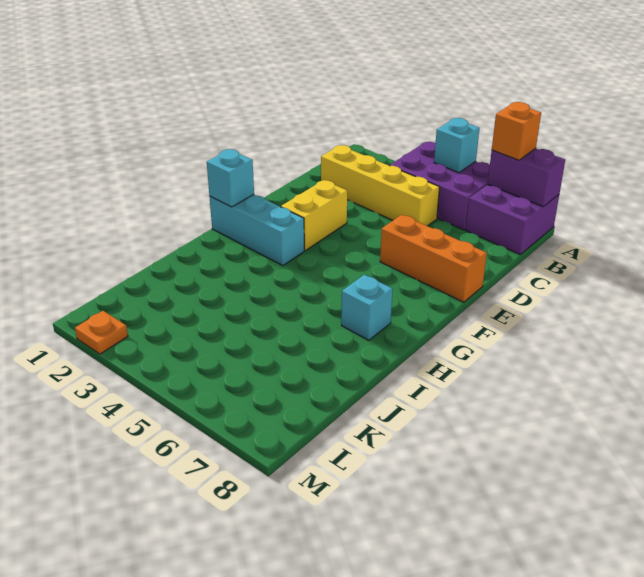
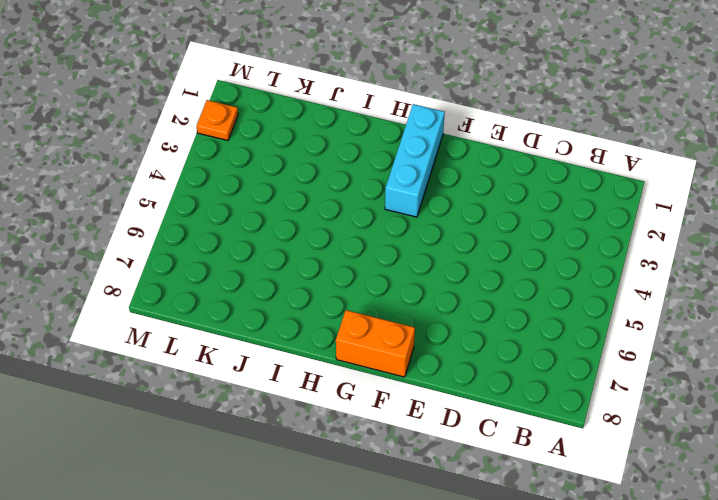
orange brick F8:G8 level 1 -> none
none -> purple brick A4:B6 level 1
none -> purple brick A7:B8 level 1
none -> yellow brick C2:C5 level 1

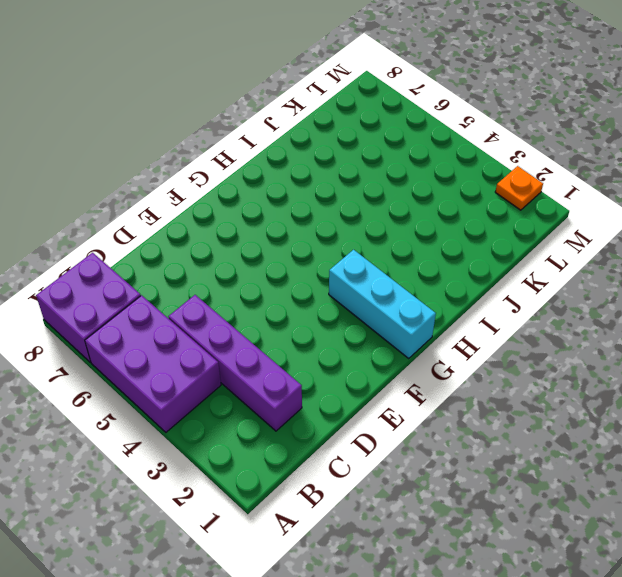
purple brick C2:C5 level 1 -> yellow brick C2:C5 level 1
none -> yellow brick E3:F3 level 1
none -> orange brick E6:E8 level 1
none -> cyan brick H7 level 1

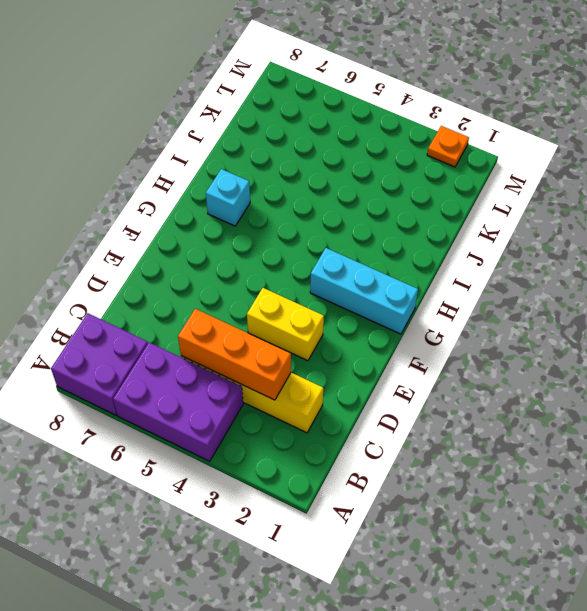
orange brick C3:C5 level 2 -> orange brick E6:E8 level 1
yellow brick E3:E4 level 1 -> yellow brick E3:F3 level 1
none -> cyan brick A5 level 2
none -> purple brick A7:A8 level 2
none -> cyan brick G1 level 2

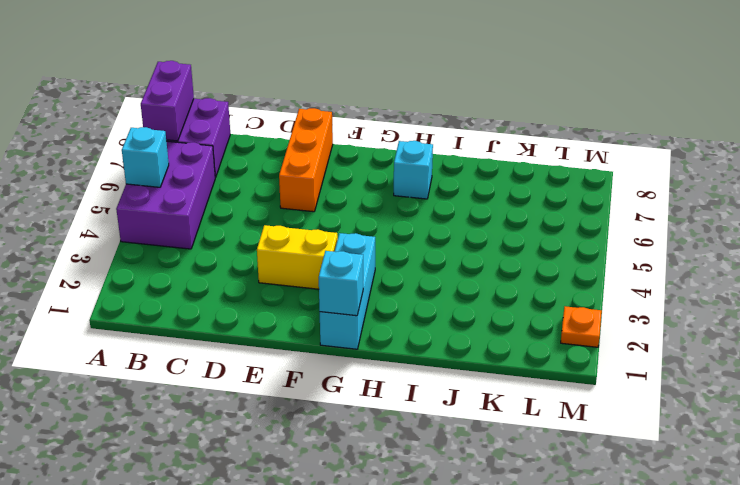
none -> yellow brick C2:C5 level 1
none -> orange brick A7 level 3

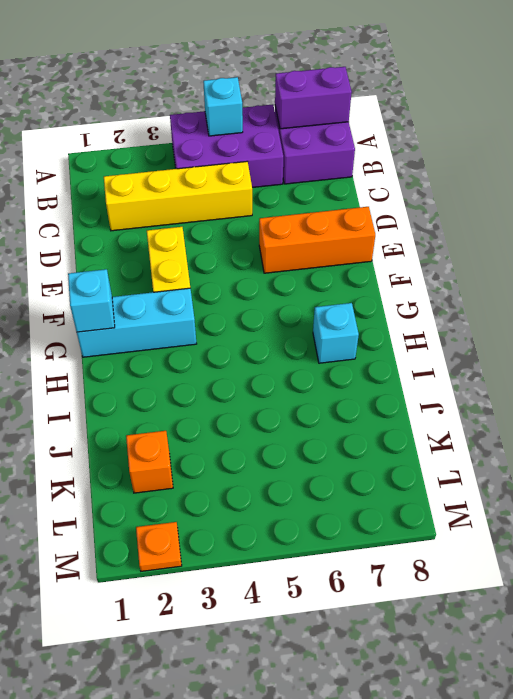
orange brick K2 level 1 -> orange brick A7 level 3

